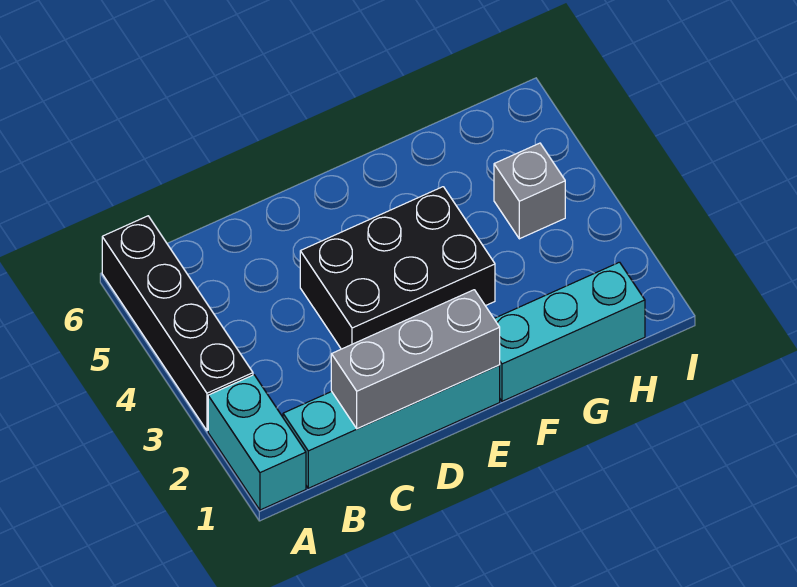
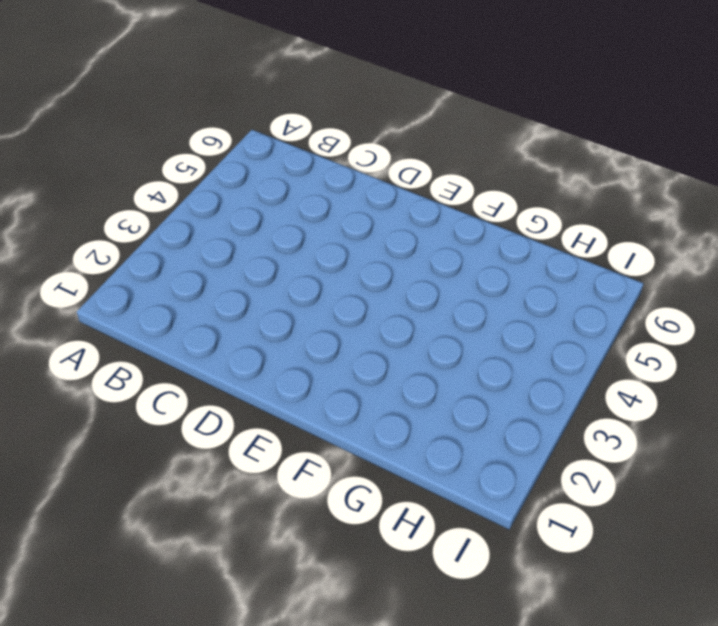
none -> cyan brick A1:A2 level 1
none -> black brick A3:A6 level 1

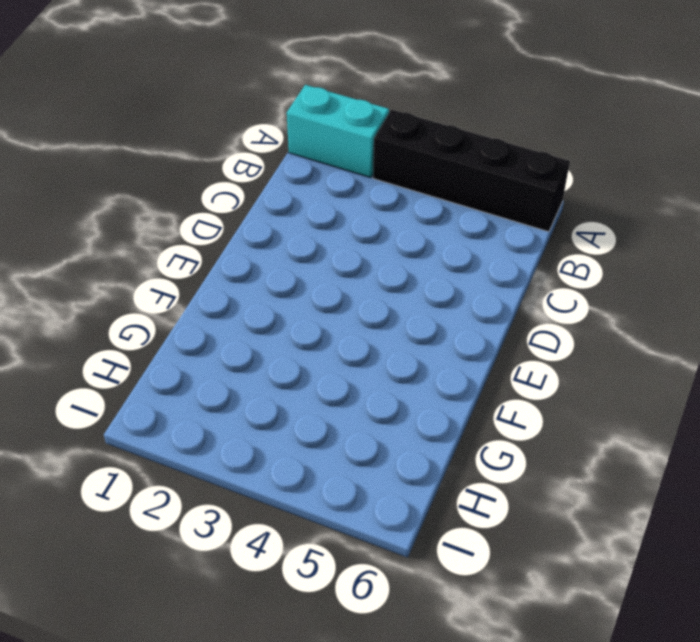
none -> cyan brick B1:E1 level 1
none -> black brick D3:F4 level 1

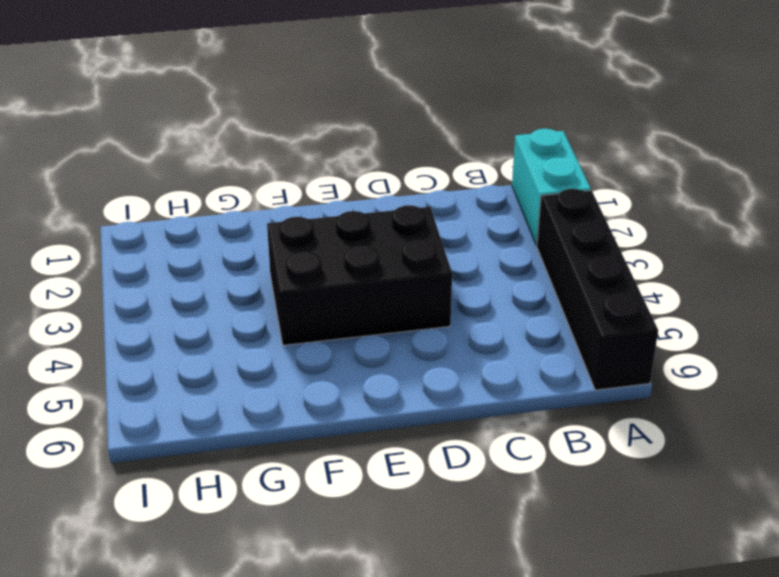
none -> cyan brick B1:E1 level 1
none -> cyan brick F1:H1 level 1

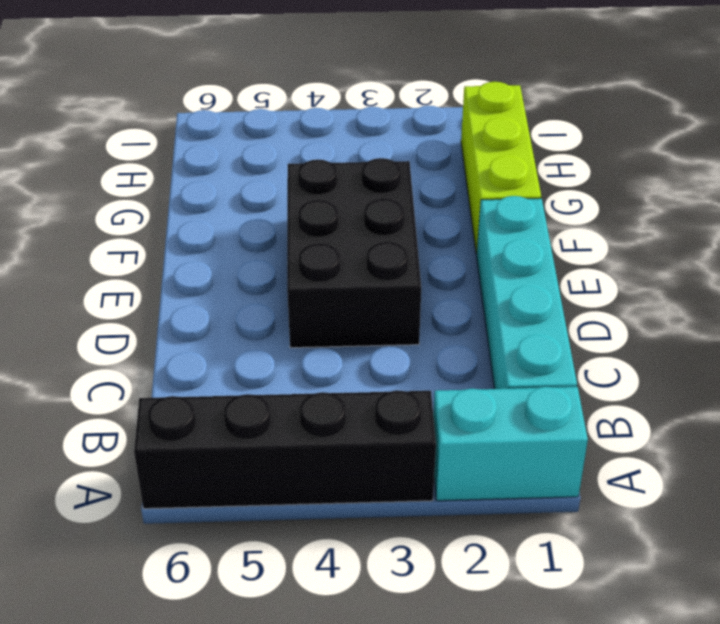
lime brick F1:H1 level 1 -> cyan brick F1:H1 level 1
none -> grey brick H4 level 1
none -> grey brick C1:E1 level 2

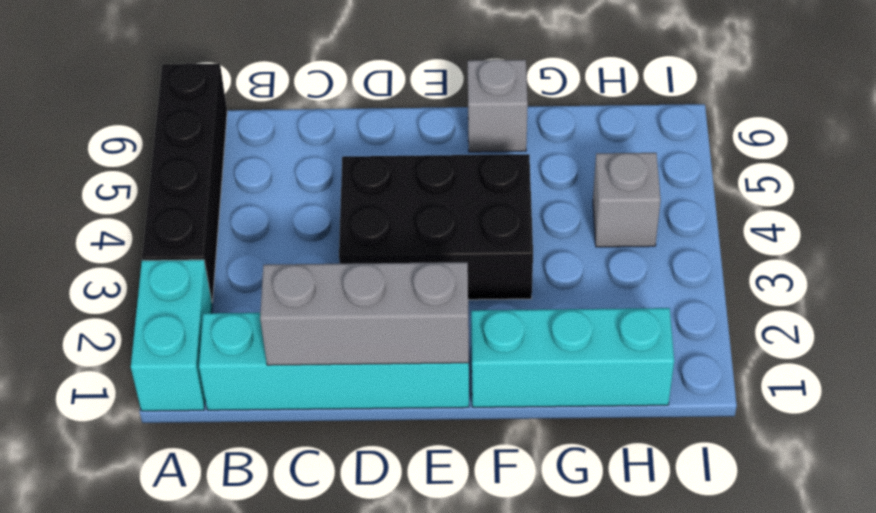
grey brick F6 level 1 -> none

